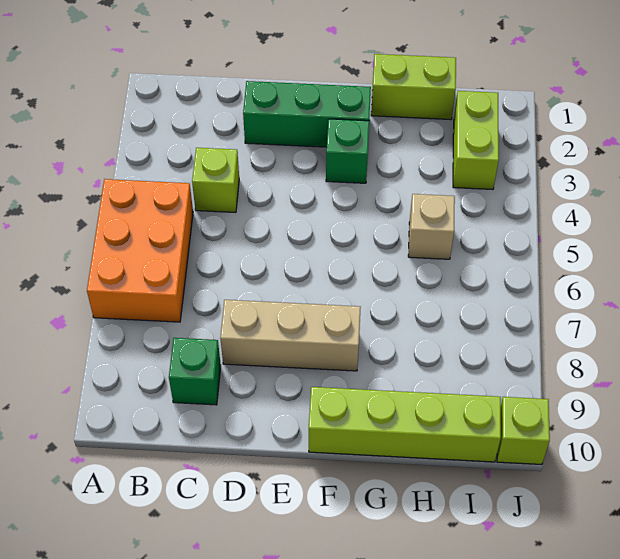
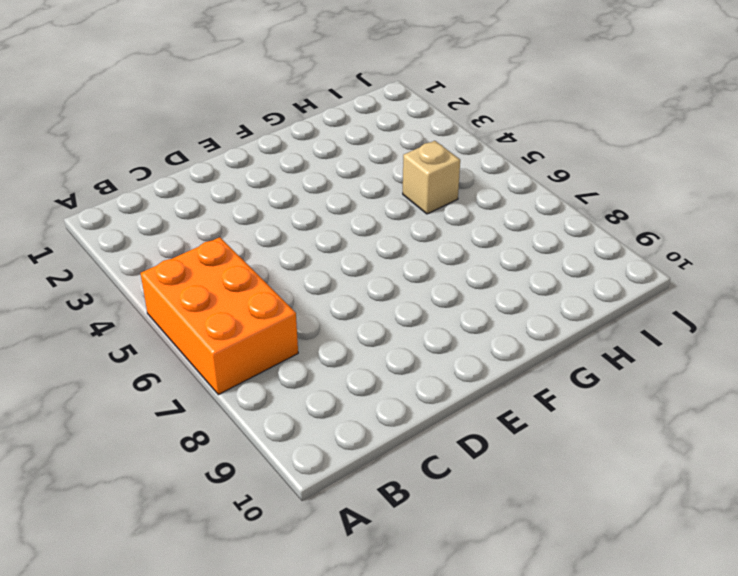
none -> lime brick C4 level 1
none -> green brick C9 level 1

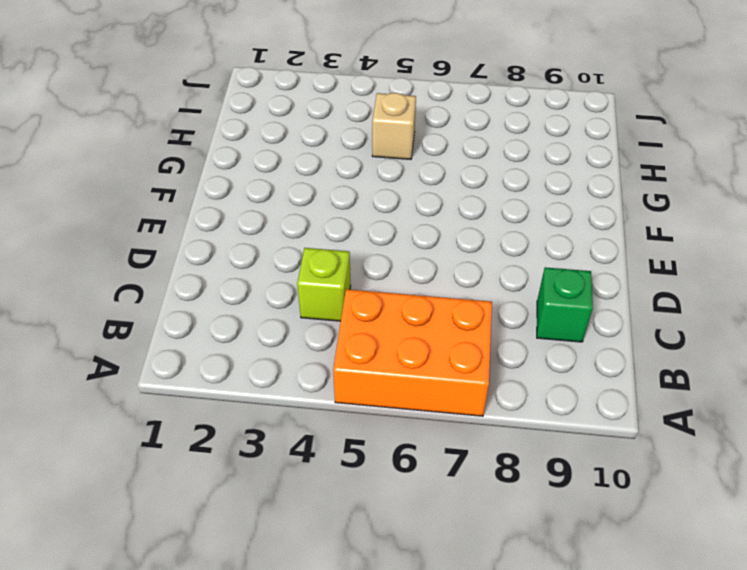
none -> green brick D2:F2 level 1
none -> tan brick D8:F8 level 1

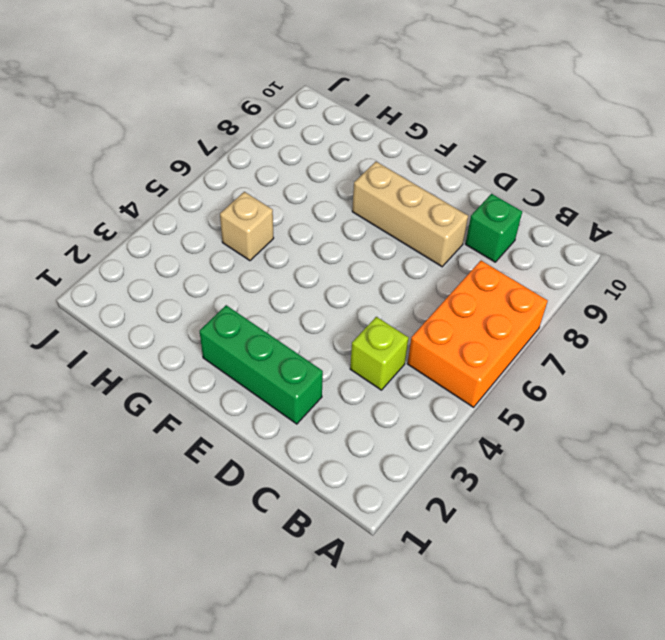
none -> green brick F3 level 1
none -> lime brick F10:I10 level 1

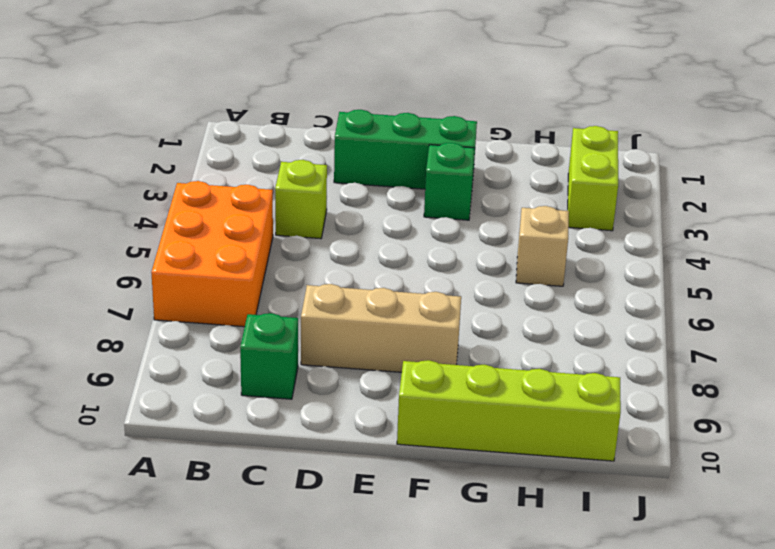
none -> lime brick G1:H1 level 1
none -> lime brick J10 level 1

